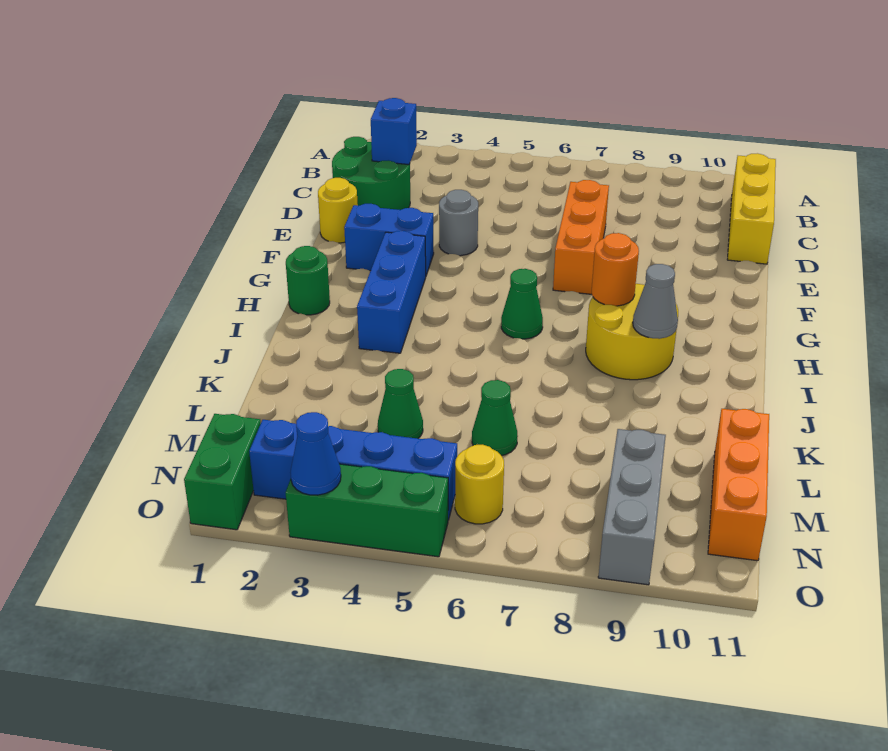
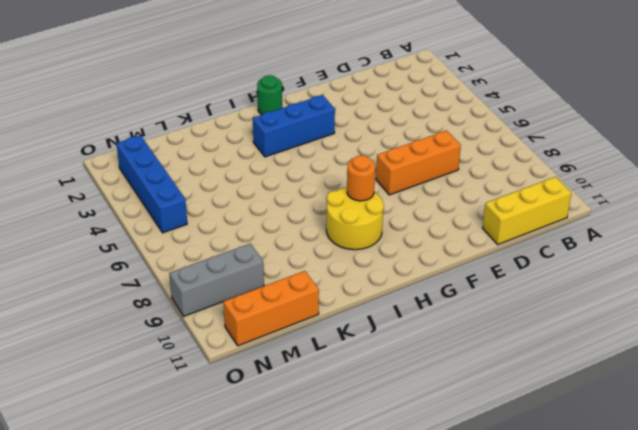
none -> green round brick C1:D2 level 1
none -> yellow round brick E1 level 1
none -> grey round brick E4 level 1

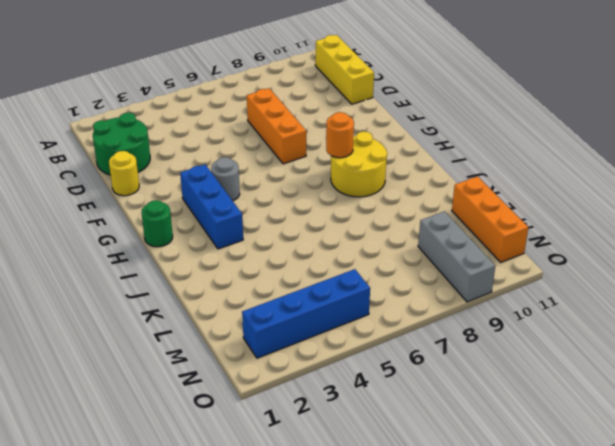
grey round brick G4 level 1 -> grey round brick E4 level 1
none -> blue brick F2:F3 level 1
none -> green cone H6 level 1
none -> green cone L4 level 1

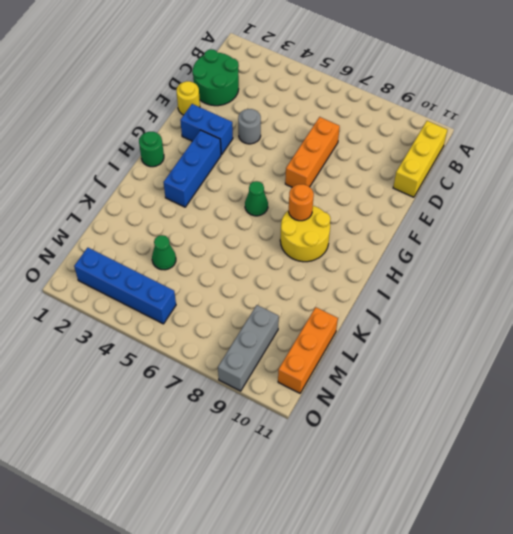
none -> green cone L6 level 1
none -> green brick N1:O1 level 1
none -> yellow round brick N6 level 1

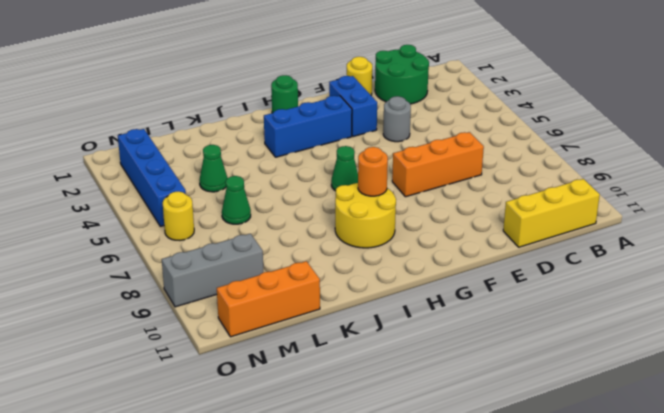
none -> green brick N1:O1 level 1
none -> green brick O3:O5 level 1
none -> blue brick C2 level 2

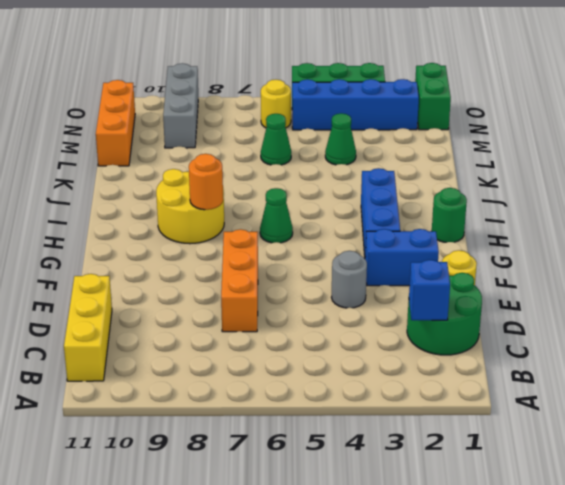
none -> grey cone I9 level 2
none -> blue cone O3 level 2

